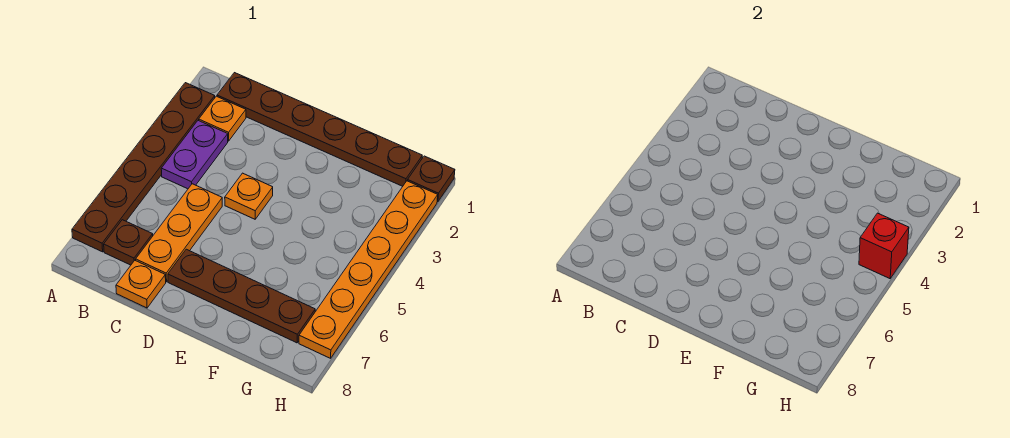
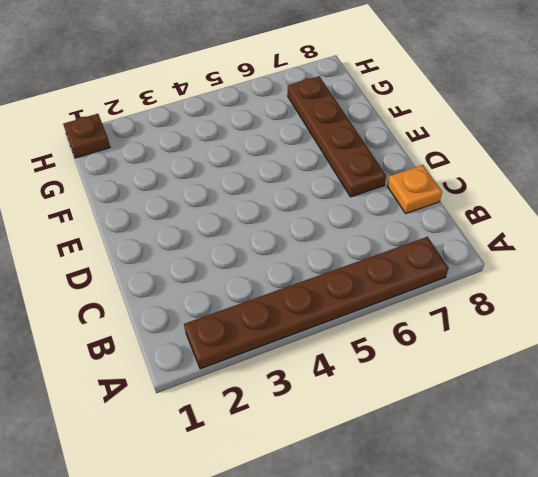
none -> brown plate B1:G1 level 1
none -> orange plate B2 level 1
none -> purple plate B3:B4 level 1

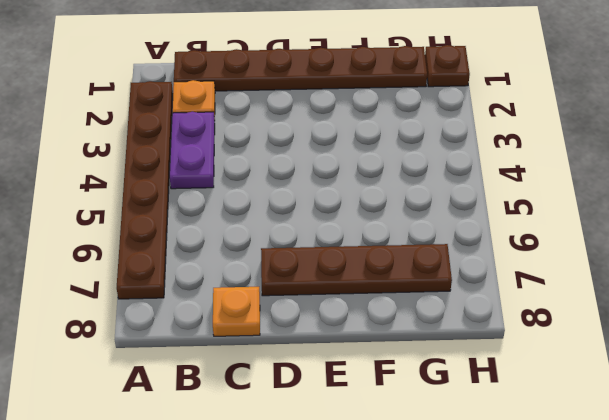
none -> brown plate B7 level 1
none -> orange plate C5:C7 level 1
none -> orange plate D4 level 1

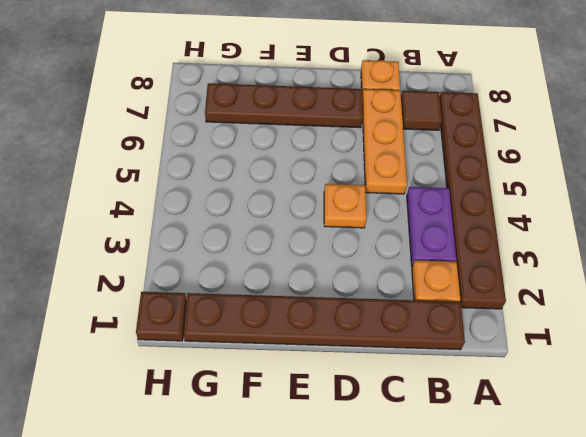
brown tile B7 level 1 -> brown plate B7 level 1
none -> orange plate H2:H7 level 1
none -> red brick H4 level 2

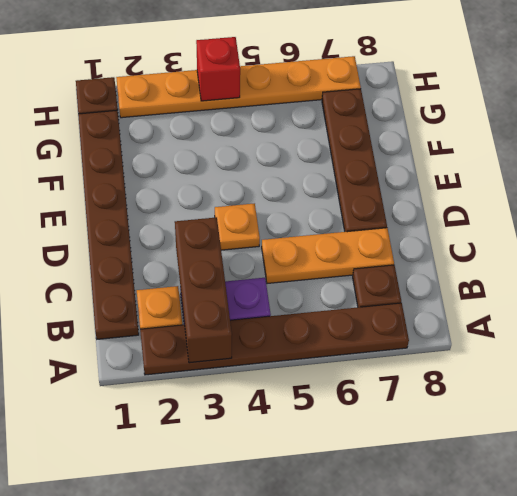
brown brick A3:C3 level 2 -> none
none -> orange plate C8 level 1

